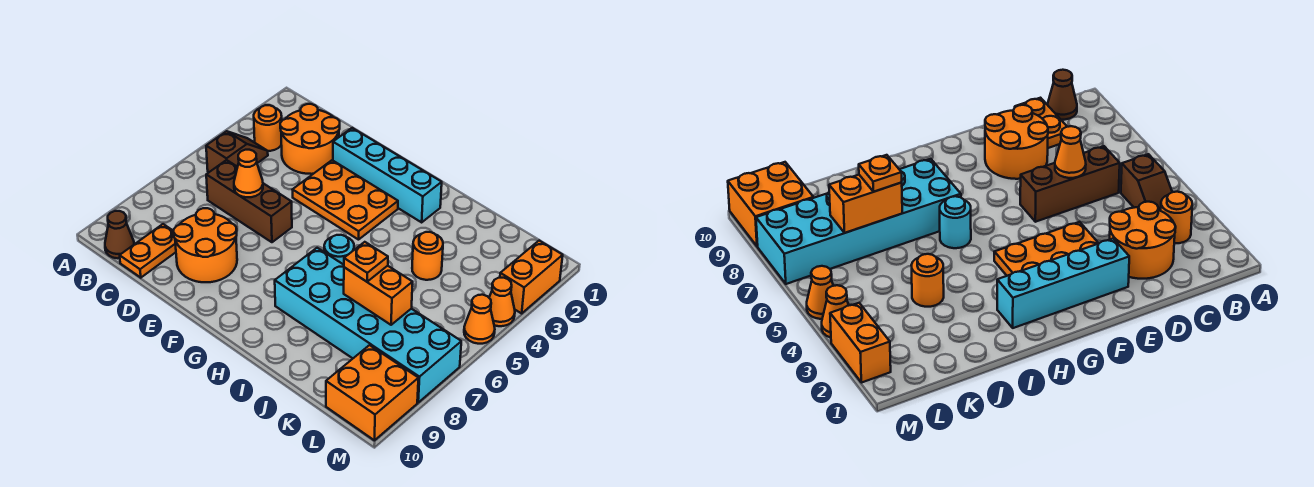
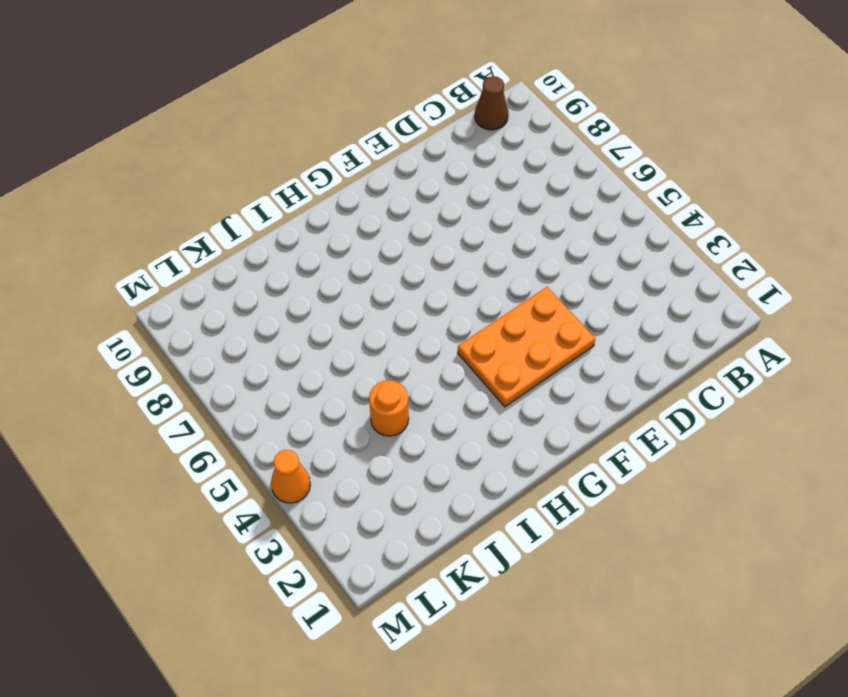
none -> orange round brick B3 level 1
none -> brown slope B4:B5 level 1 top 5
none -> orange round brick C2:D3 level 1

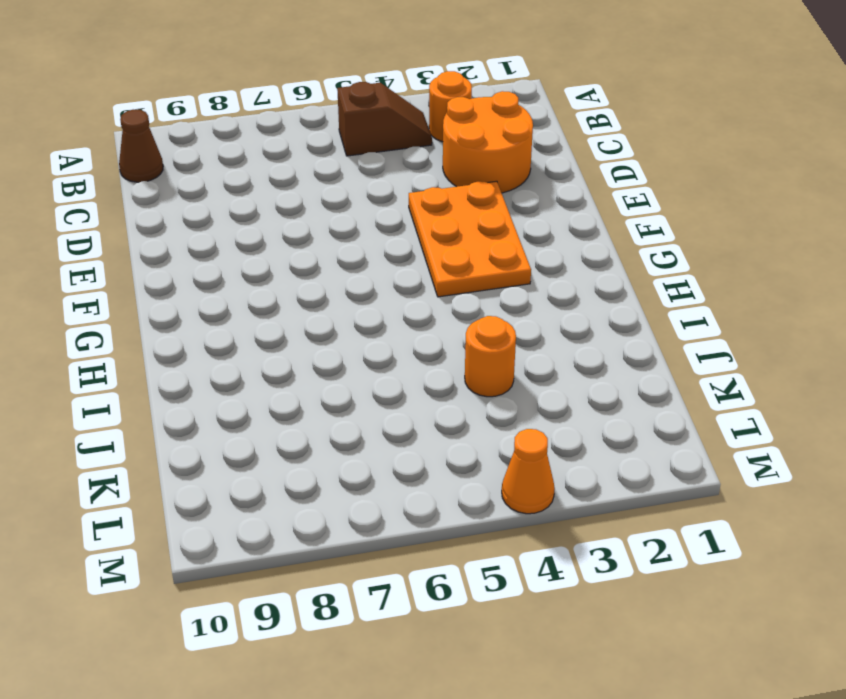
none -> brown brick C6:E6 level 1
none -> orange plate C9:C10 level 1
none -> orange round brick D8:E9 level 1

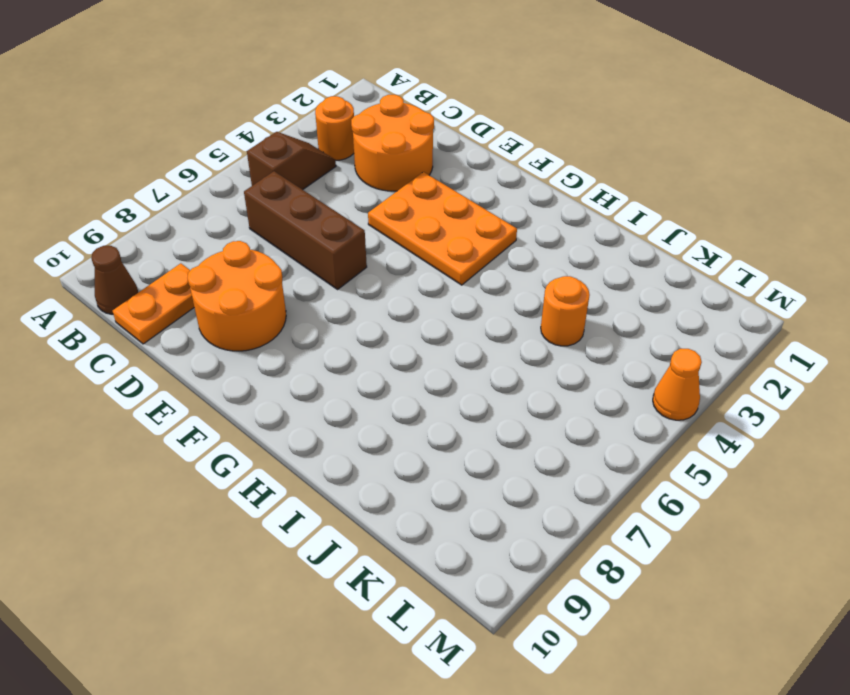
none -> cyan brick E2:H2 level 1
none -> cyan round brick H6 level 1
none -> cyan brick H7:M8 level 1

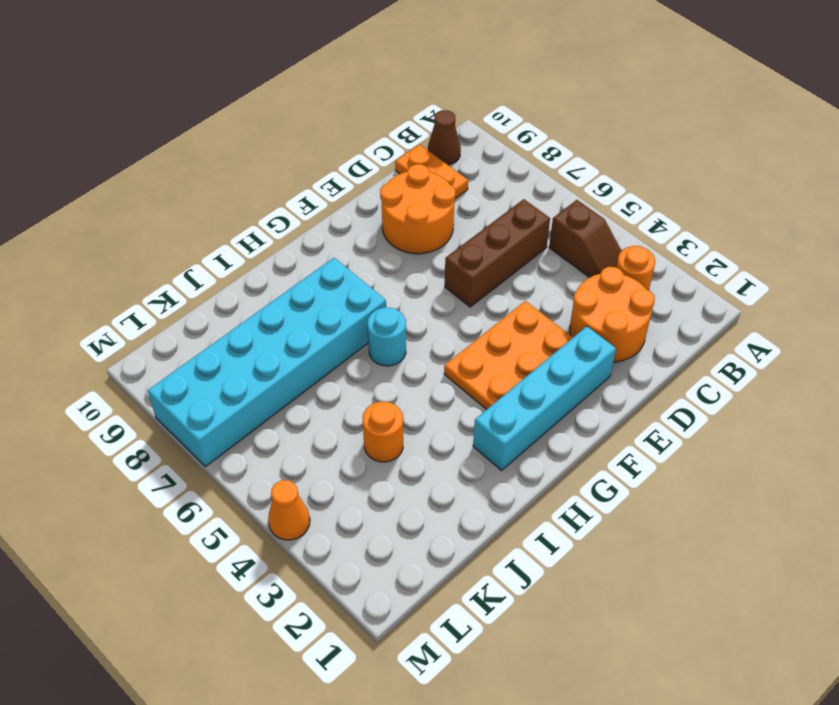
none -> orange brick L9:M10 level 1
none -> orange brick M2:M3 level 1
none -> orange cone M5 level 1

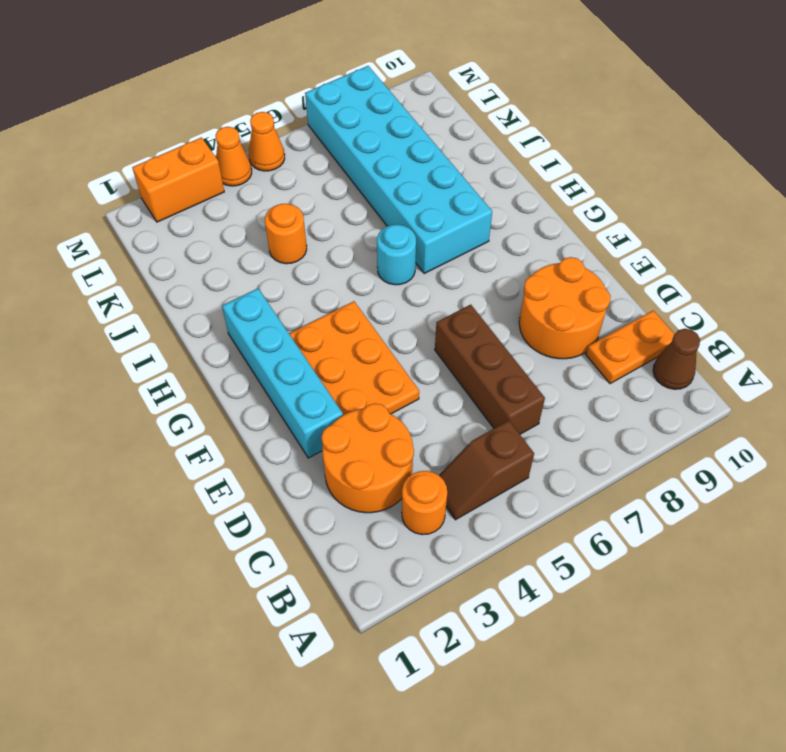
none -> orange brick L9:M10 level 1
none -> orange cone D6 level 2
none -> orange brick J7:K7 level 2

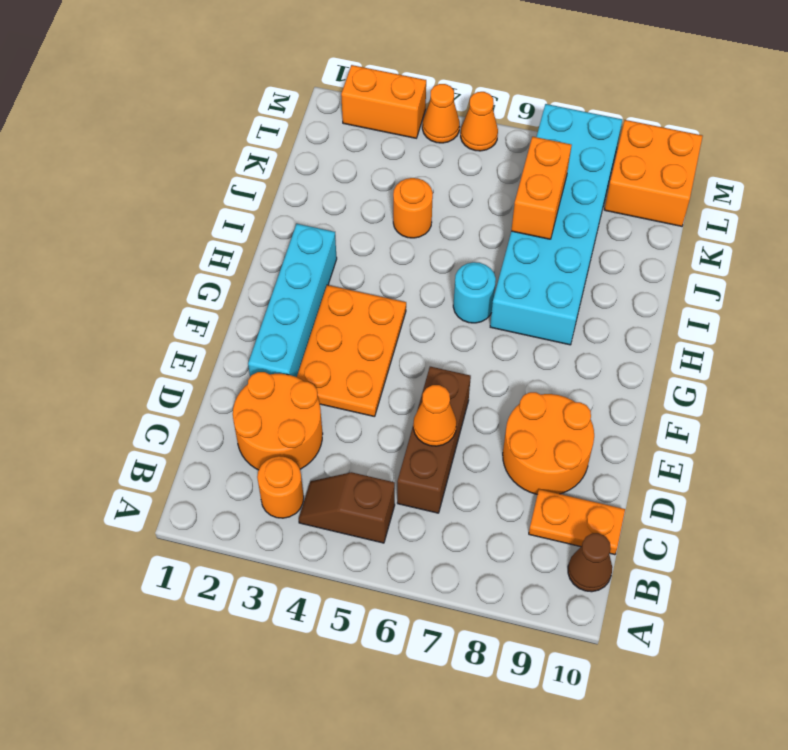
none -> orange plate J7 level 3

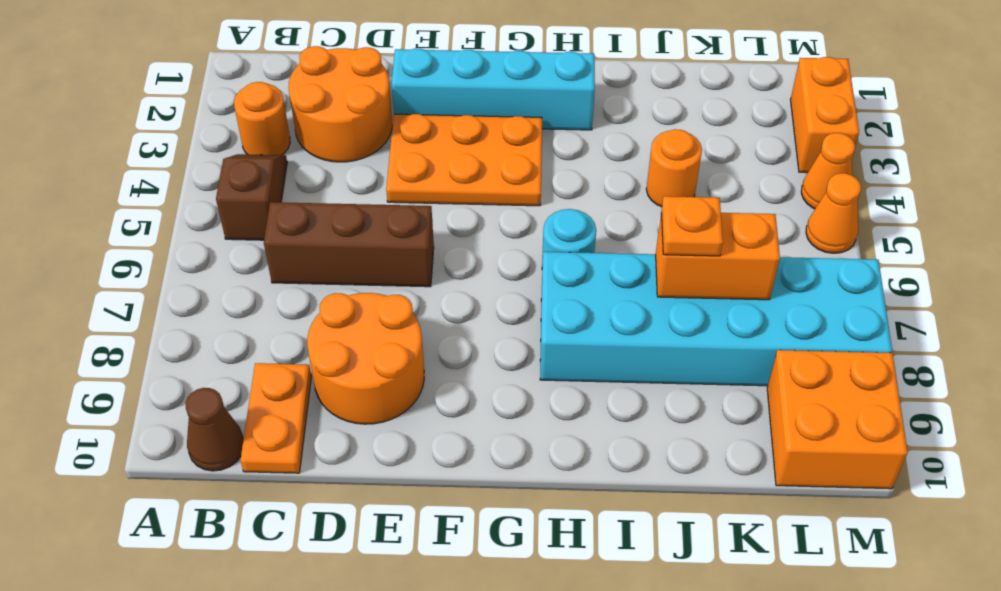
none -> orange cone D6 level 2

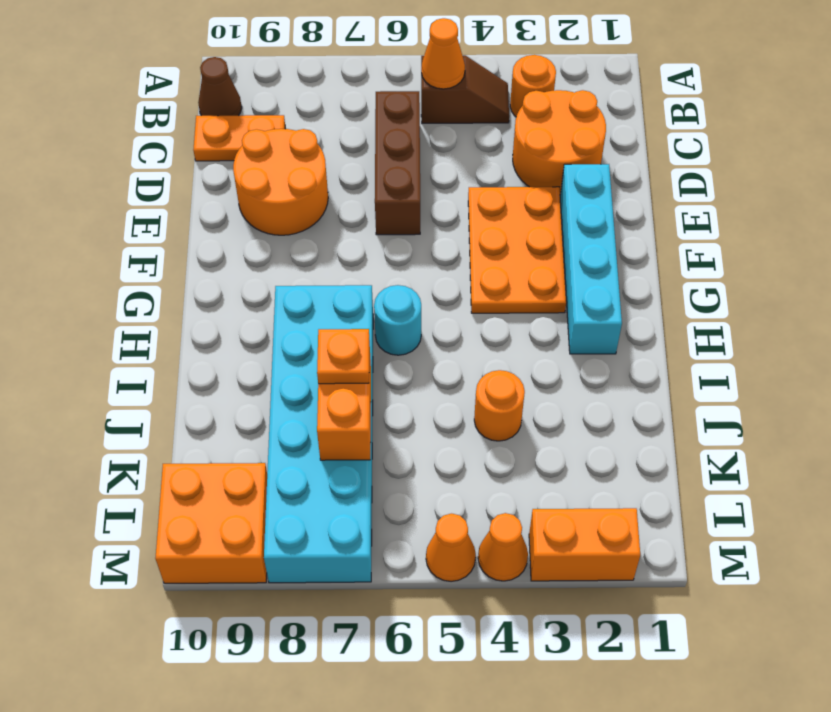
orange cone B5 level 2 -> orange cone D6 level 2

